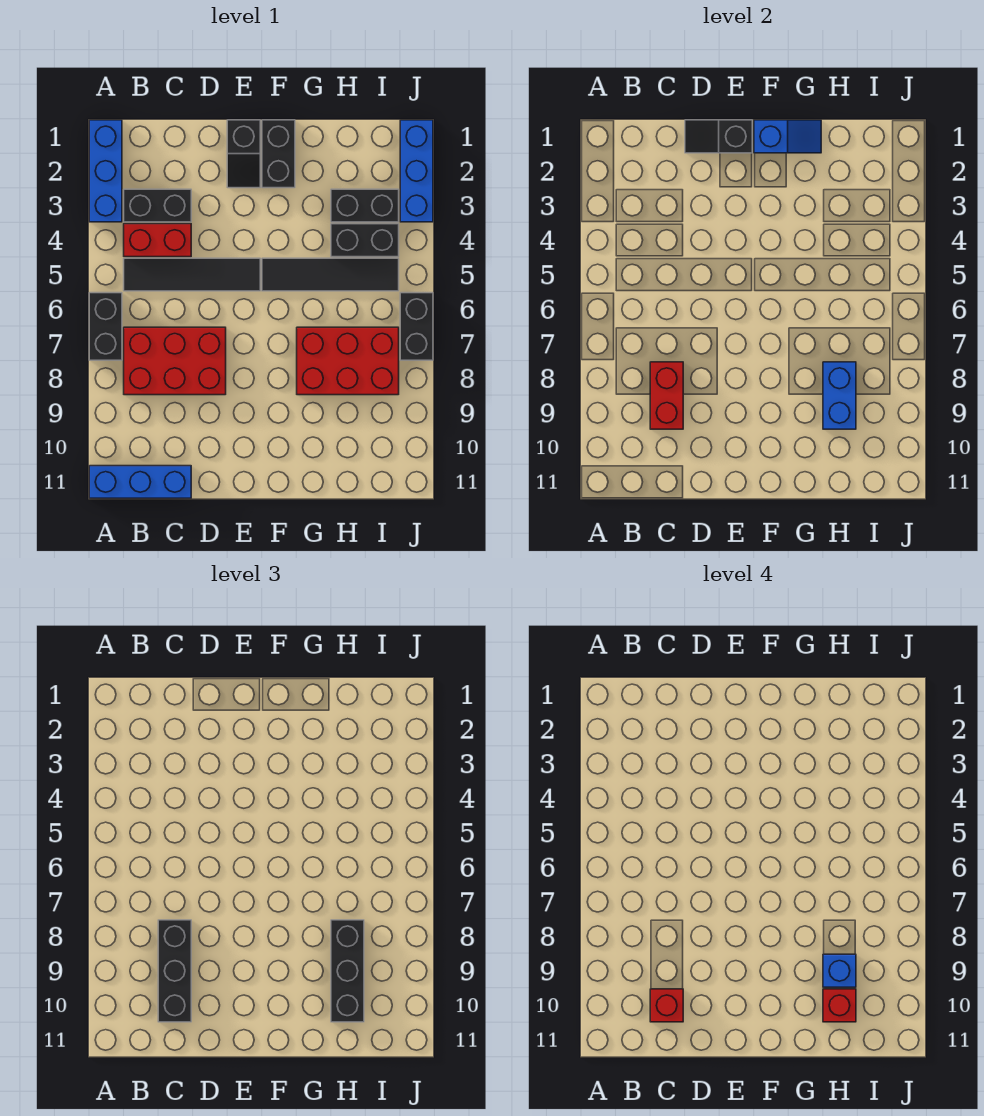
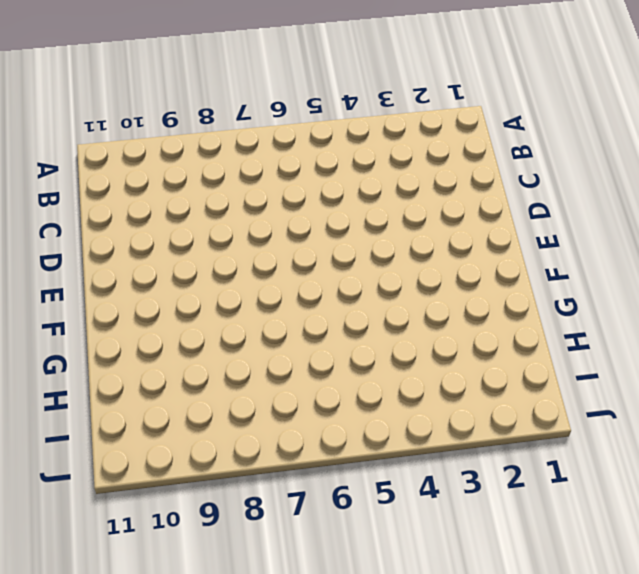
none -> blue brick A1:A3 level 1
none -> black brick A6:A7 level 1
none -> blue brick A11:C11 level 1

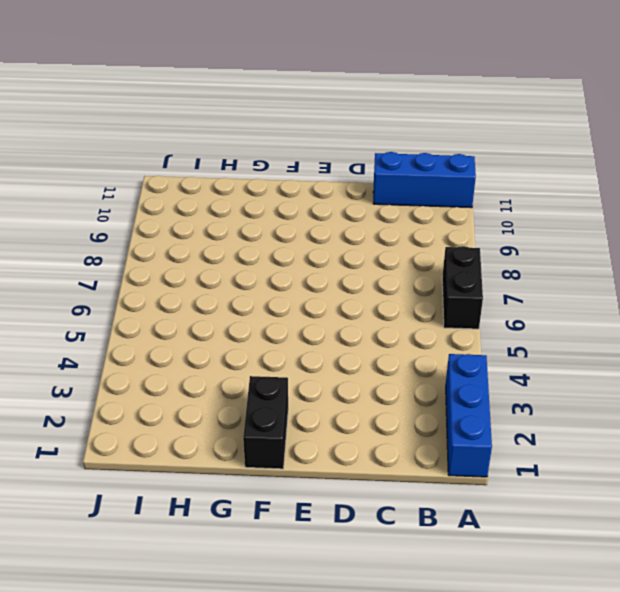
none -> black brick B3:C3 level 1
none -> red brick B4:C4 level 1
none -> black tile B5:E5 level 1

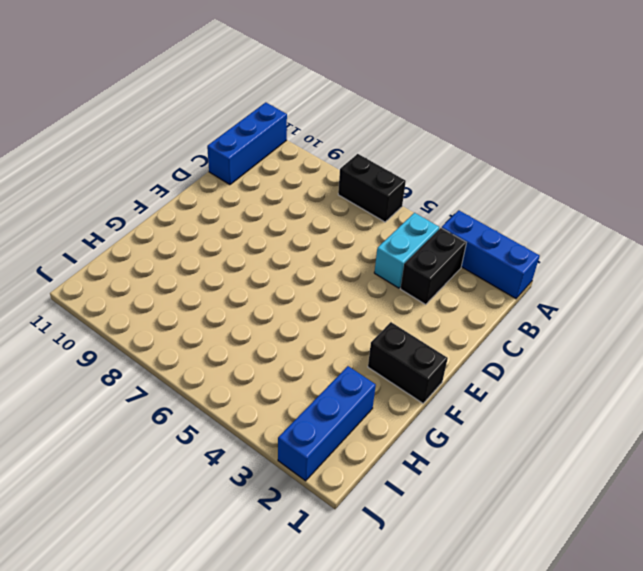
cyan brick B4:C4 level 1 -> red brick B4:C4 level 1
blue brick H2:J2 level 1 -> blue brick J1:J3 level 1
none -> black tile B5:E5 level 1
none -> red brick B7:D8 level 1
none -> black slope E1:E2 level 1 top 1

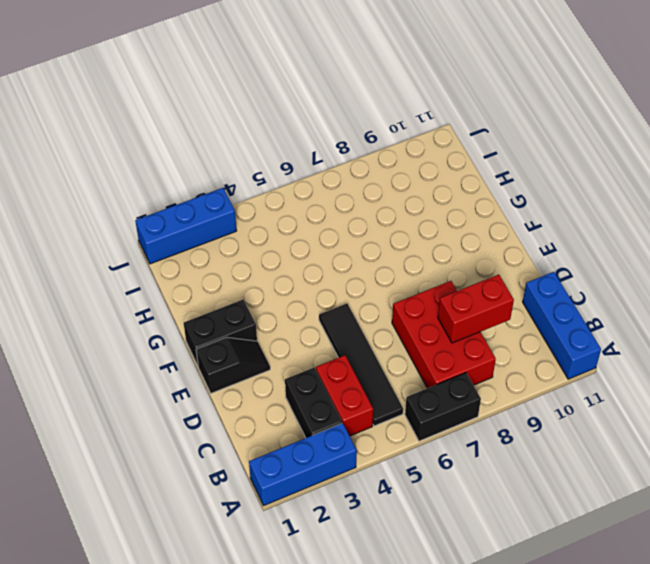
none -> black tile F5:I5 level 1
none -> red brick G7:I8 level 1
none -> black brick H3:I3 level 1

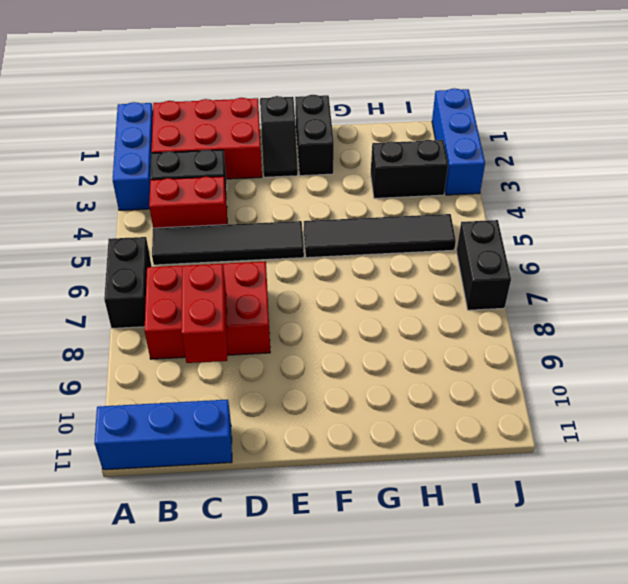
red brick B1:D2 level 1 -> red brick G7:I8 level 1
none -> black brick H4:I4 level 1
none -> black slope D1:E1 level 2 top E
none -> blue slope F1:G1 level 2 top F

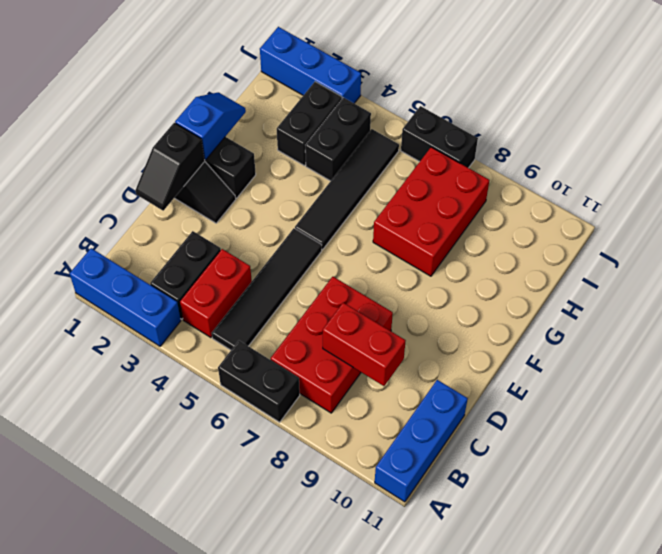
none -> blue brick H8:H9 level 2
none -> black brick C8:C10 level 3
none -> black brick H8:H10 level 3

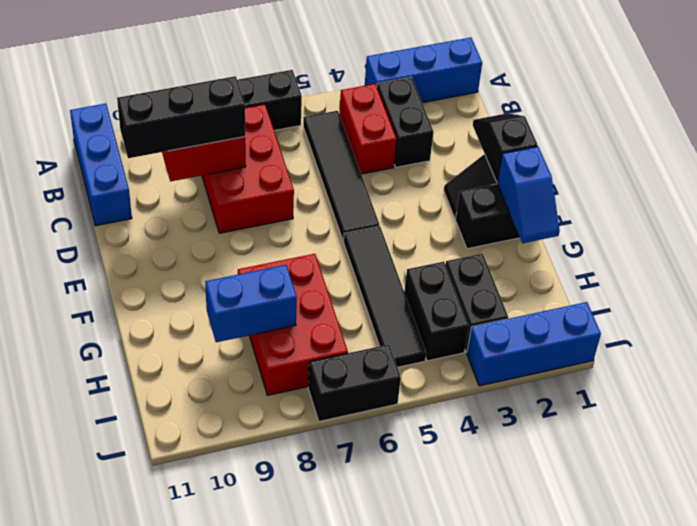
none -> black brick H8:H10 level 3
none -> red brick C10 level 4
none -> blue brick H9 level 4

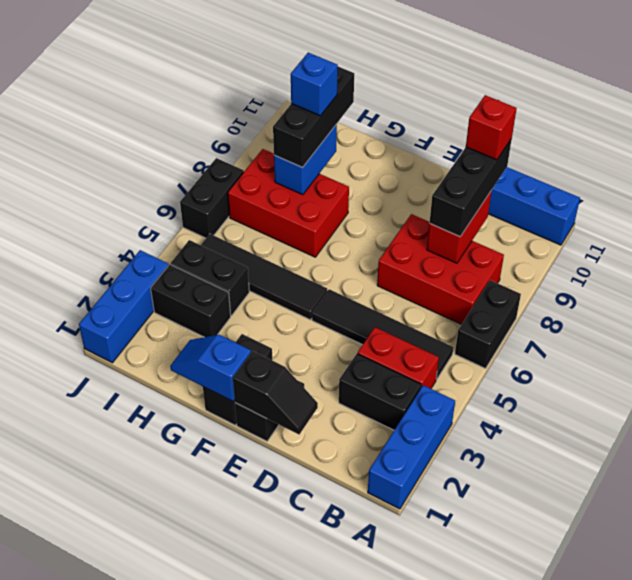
none -> red brick H10 level 4

